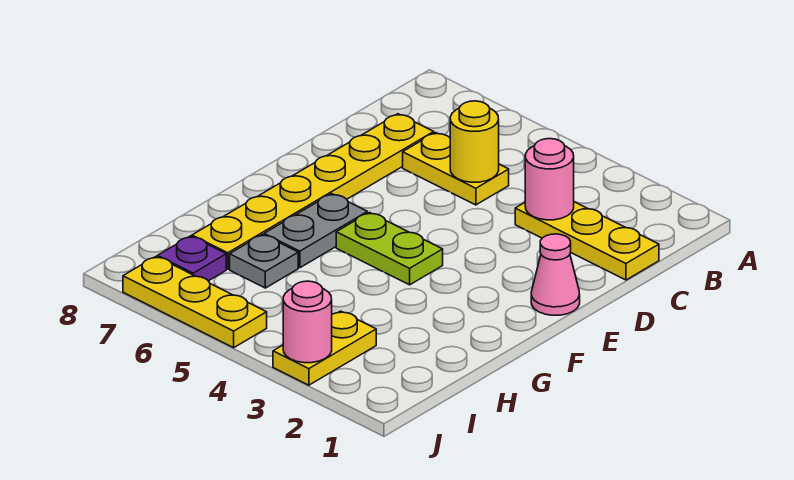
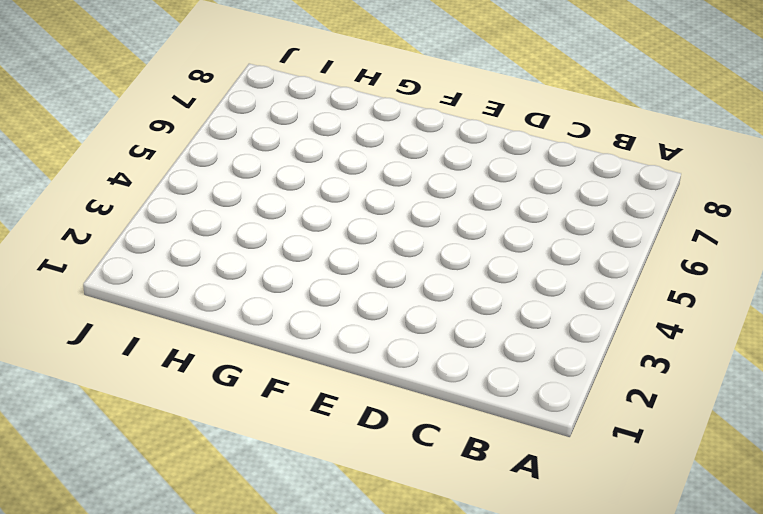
none -> yellow plate C1:C3 level 1
none -> yellow plate C5:C6 level 1
none -> yellow plate C7:H7 level 1

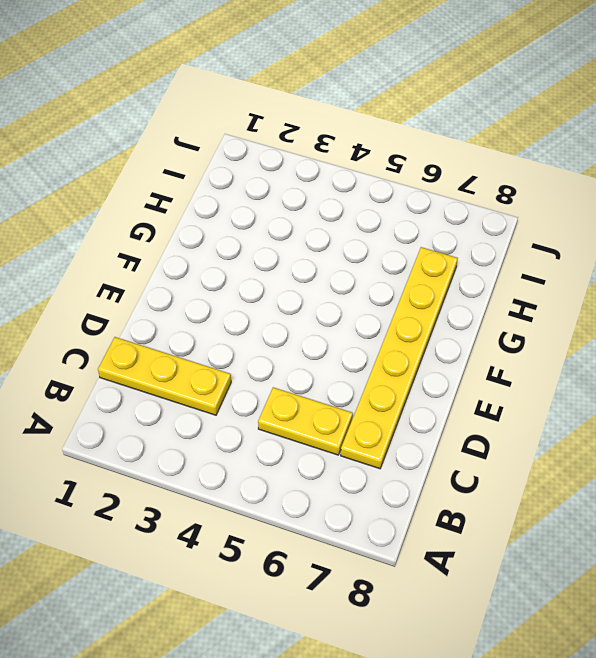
none -> pink cone E1 level 1
none -> lime plate F4:F5 level 1
none -> grey plate F6:G6 level 1

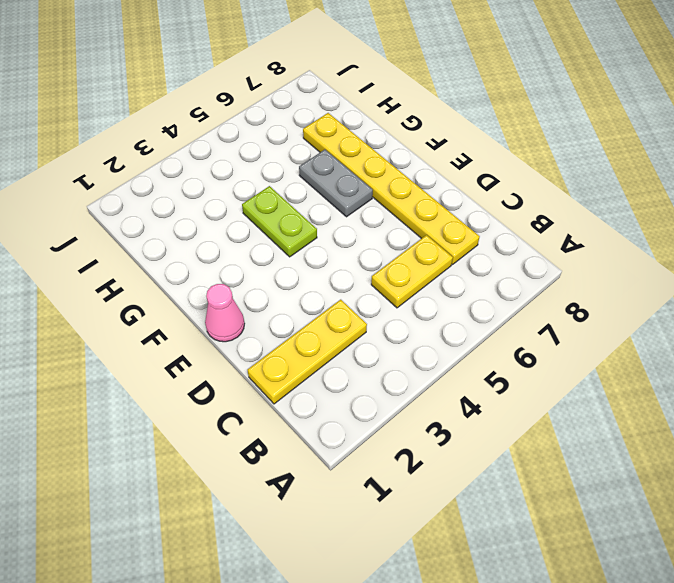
lime plate F4:G4 level 1 -> lime plate F4:F5 level 1
none -> grey plate H6 level 1
none -> yellow plate I3:J3 level 1
none -> purple plate I7 level 1

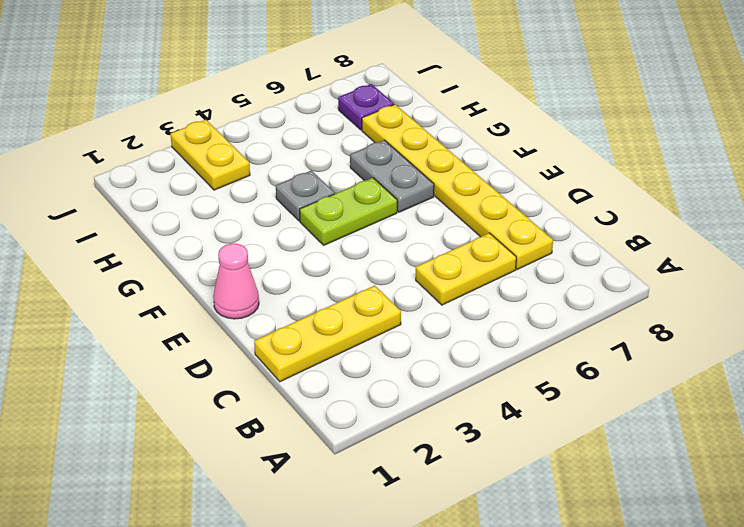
grey plate G4 level 1 -> grey plate H6 level 1
none -> yellow plate J5:J7 level 1
none -> pink round brick C3 level 2
none -> yellow round brick C5 level 2

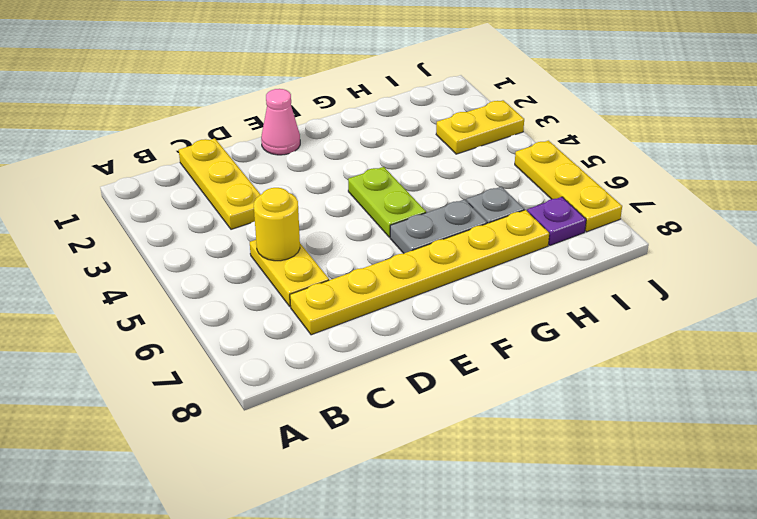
none -> pink round brick C3 level 2
none -> pink round brick J3 level 2

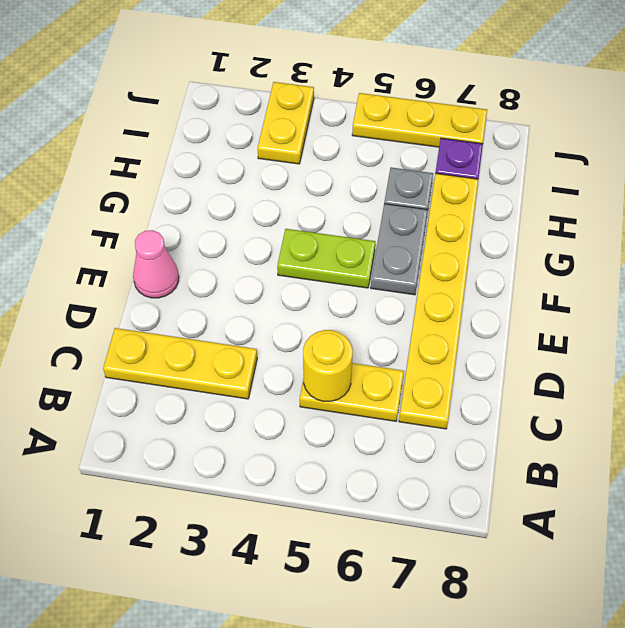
none -> pink round brick C3 level 2
none -> pink round brick J3 level 2

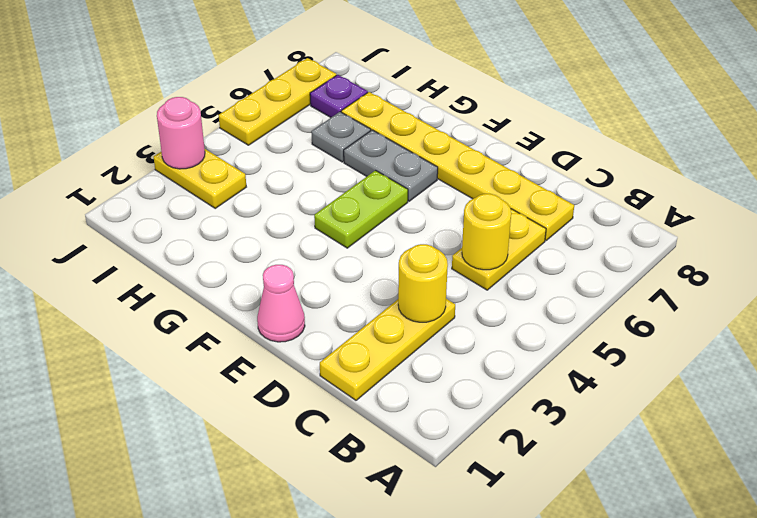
yellow round brick C3 level 2 -> pink round brick C3 level 2

